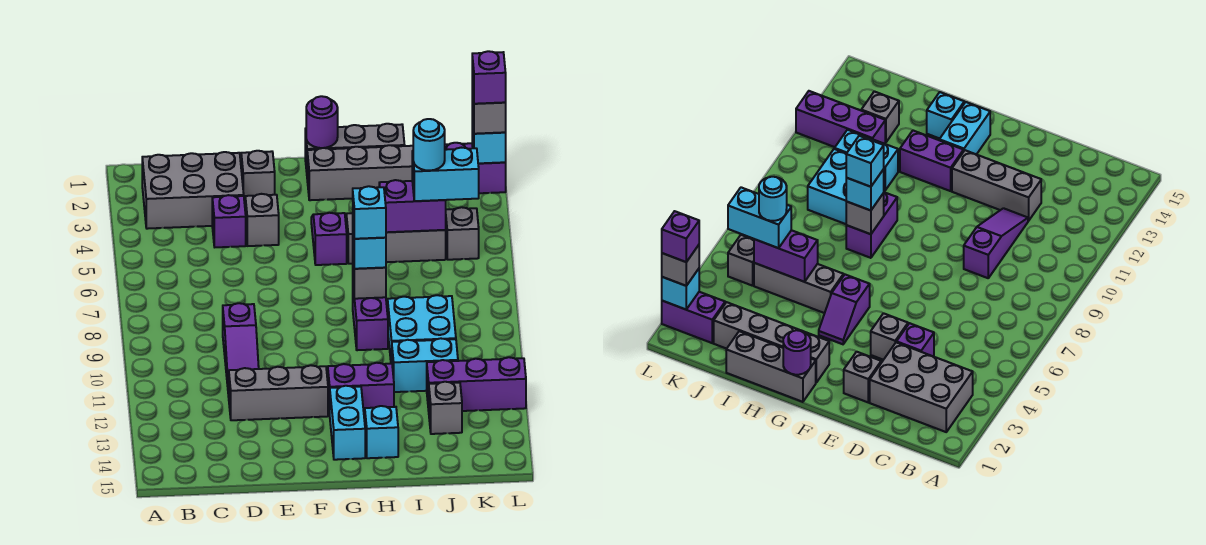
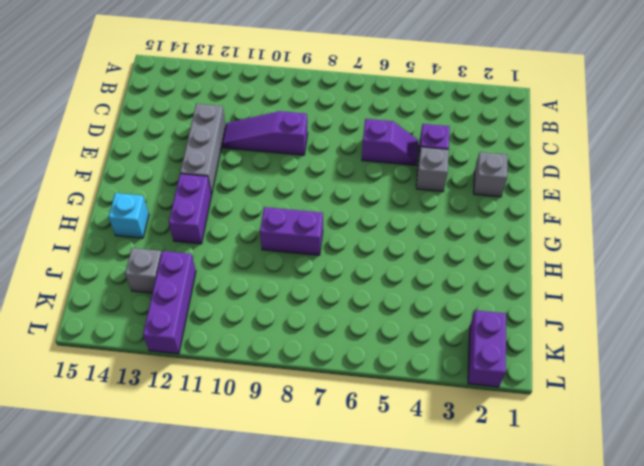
purple slope D5:D6 level 1 top 6 -> purple slope G4:G5 level 1 top 5
none -> grey brick B2:D3 level 1
none -> grey brick G1:I1 level 1
none -> grey brick G2:J2 level 1
none -> cyan brick G13:G14 level 1

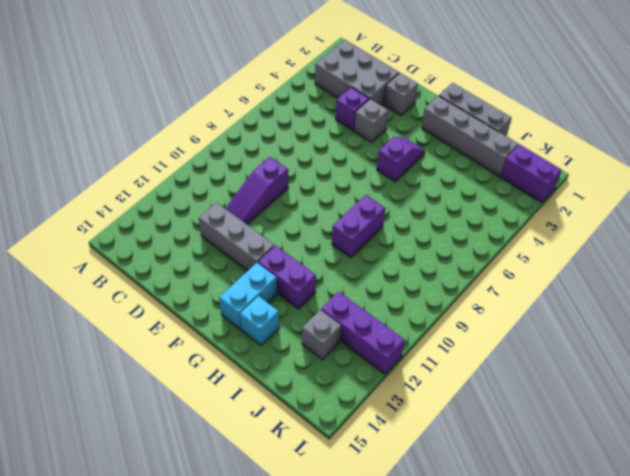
none -> grey brick H5:J5 level 1
none -> cyan brick I9:J10 level 1
none -> cyan brick I11:J11 level 1
none -> grey brick K5 level 1

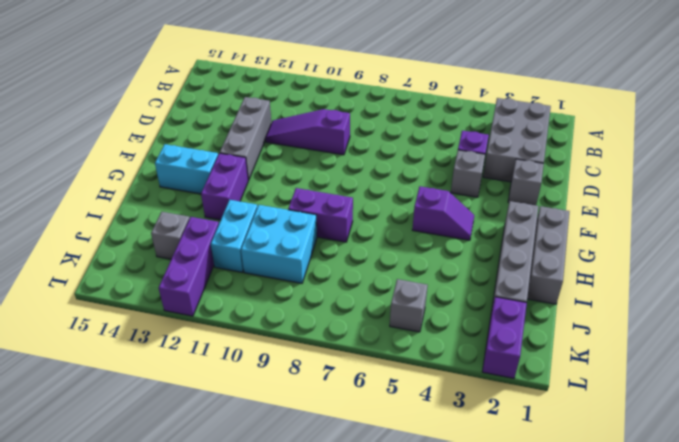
none -> grey brick H5:J5 level 1
none -> cyan brick H14 level 1
none -> purple round brick G1 level 2
none -> grey brick H8 level 2

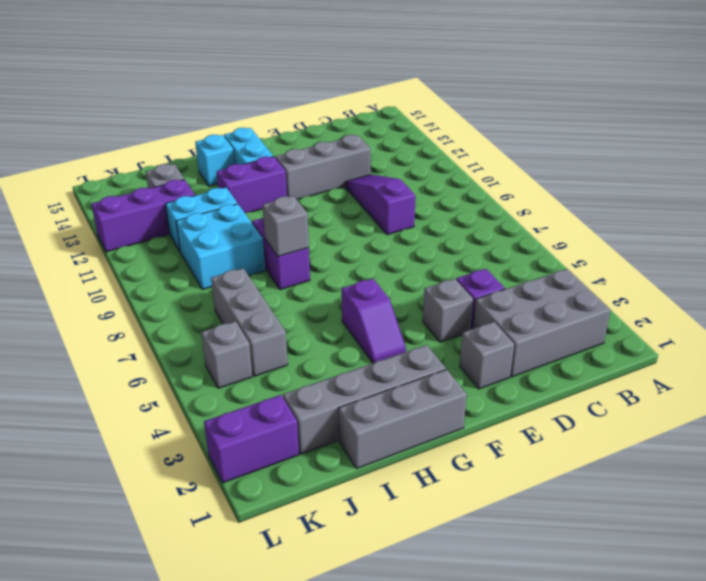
grey brick J5:J7 level 1 -> grey brick H5:J5 level 1
none -> purple round brick G1 level 2
none -> purple brick I5:J5 level 2
none -> cyan brick L2 level 2
none -> cyan brick H8 level 3

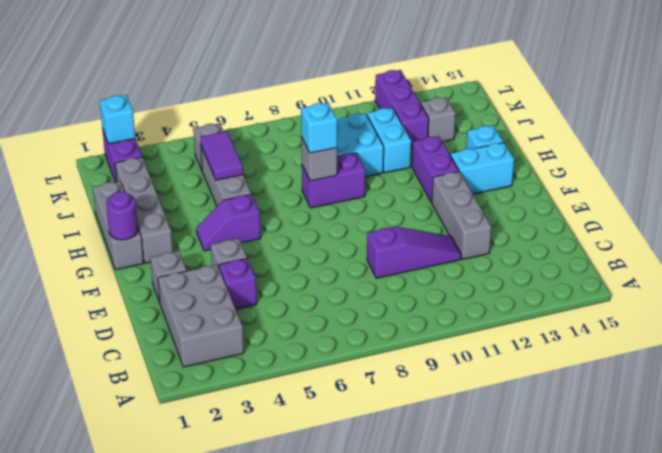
purple tile I5:J5 level 2 -> purple brick I5:J5 level 2
none -> cyan brick J5:K5 level 3
none -> grey brick L2 level 3
none -> cyan brick H8 level 4
none -> cyan round brick J5 level 4

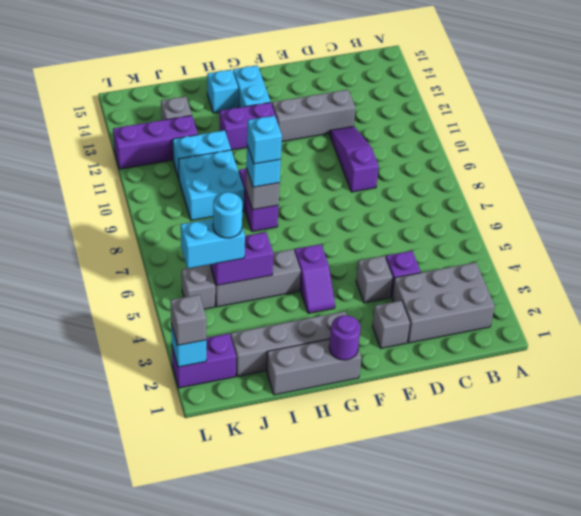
none -> purple brick L2 level 4

